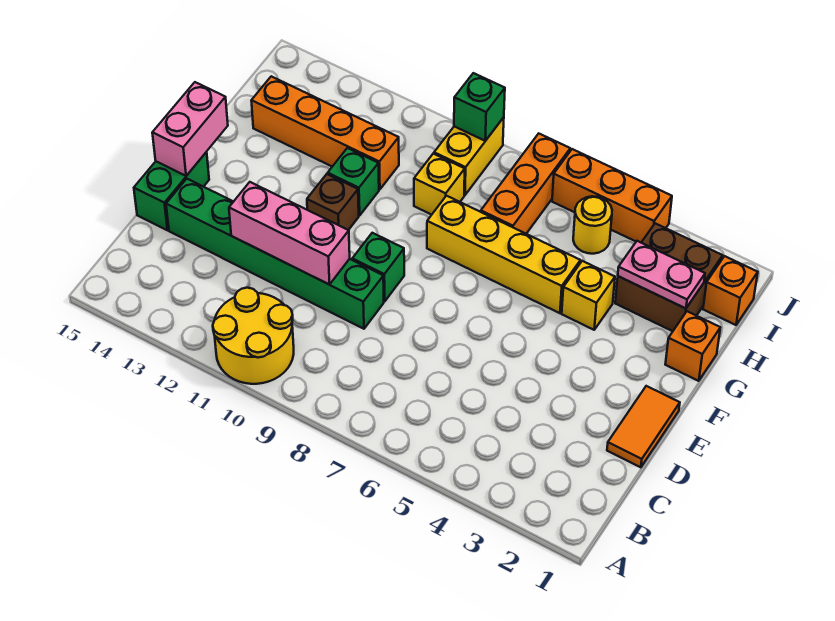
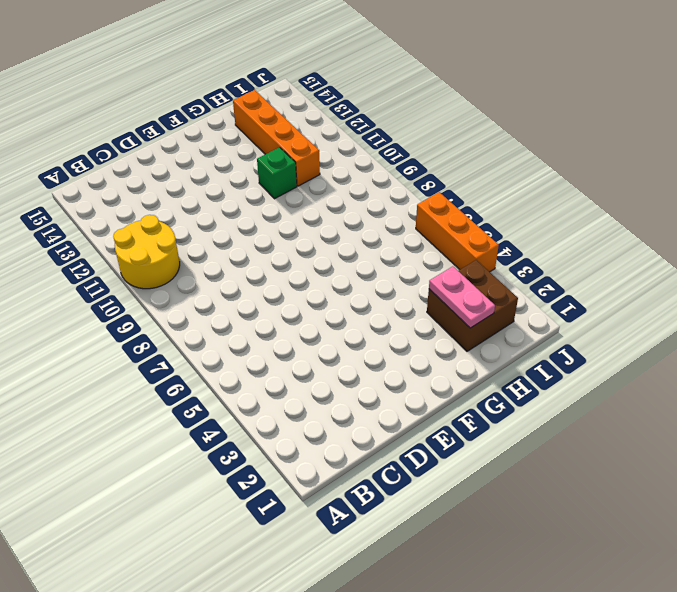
none -> orange tile D1:E1 level 1
none -> green brick D9:D14 level 1
none -> green brick D15:E15 level 1

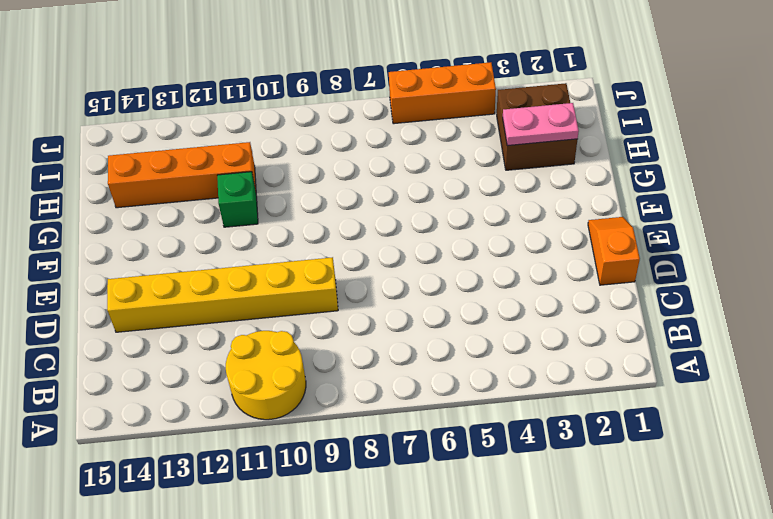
orange slope D1:E1 level 1 top D -> orange tile D1:E1 level 1
yellow brick D9:D14 level 1 -> green brick D9:D14 level 1
none -> green brick D15:E15 level 1
none -> green brick E9 level 1
none -> brown brick F11 level 1

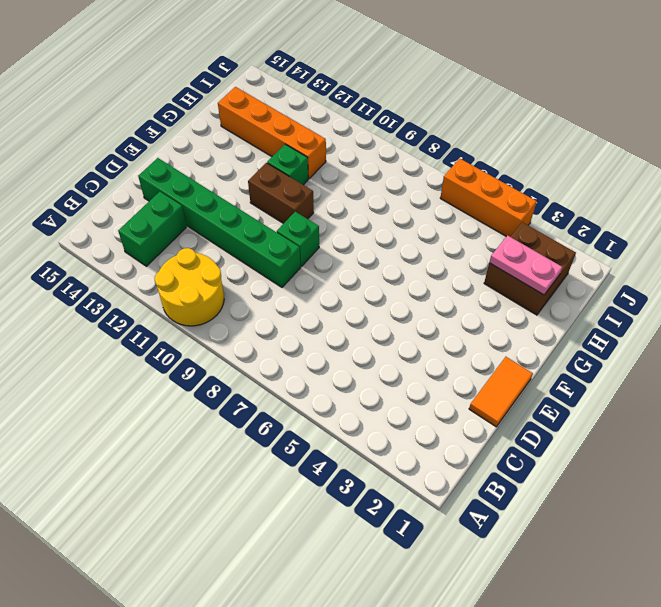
green brick B13:C13 level 1 -> green brick D15:E15 level 1
brown brick F10:F11 level 1 -> brown brick F11 level 1
none -> orange brick G1 level 1
none -> yellow brick G4 level 1
none -> yellow brick G5:G8 level 1

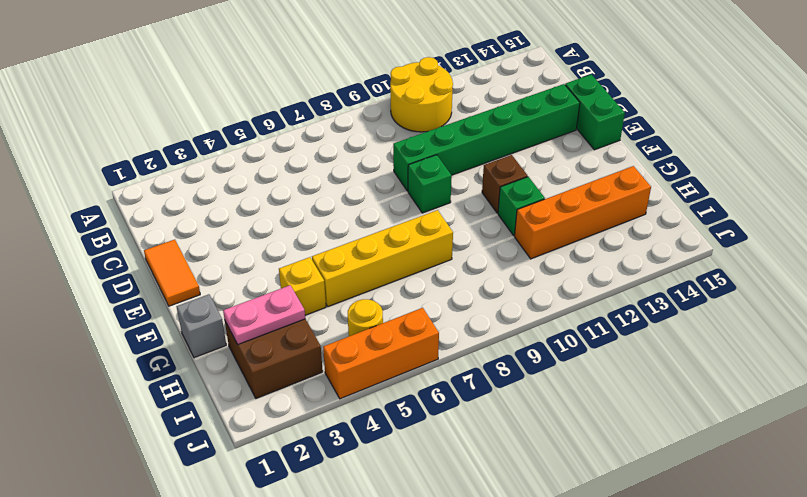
grey brick G1 level 1 -> orange brick G1 level 1
none -> orange brick H7:J7 level 1
none -> yellow brick H9 level 1
none -> orange brick I1 level 1

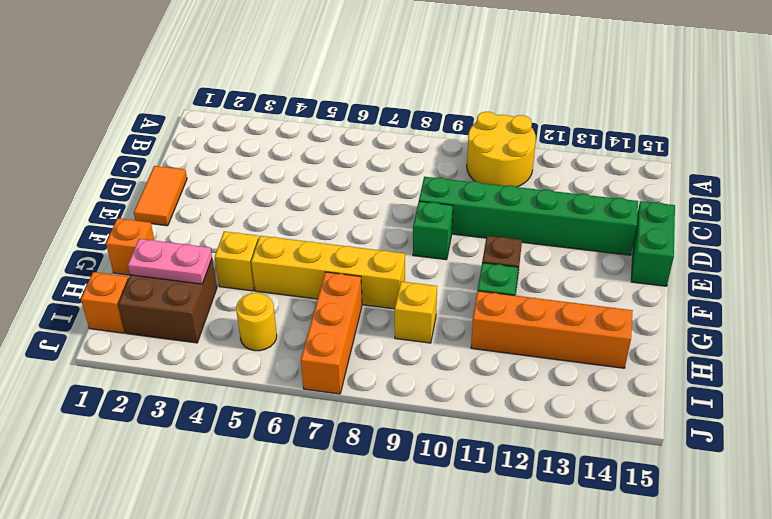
none -> yellow brick I9:J9 level 1
none -> orange brick J4:J6 level 1
none -> pink brick D10:D12 level 2

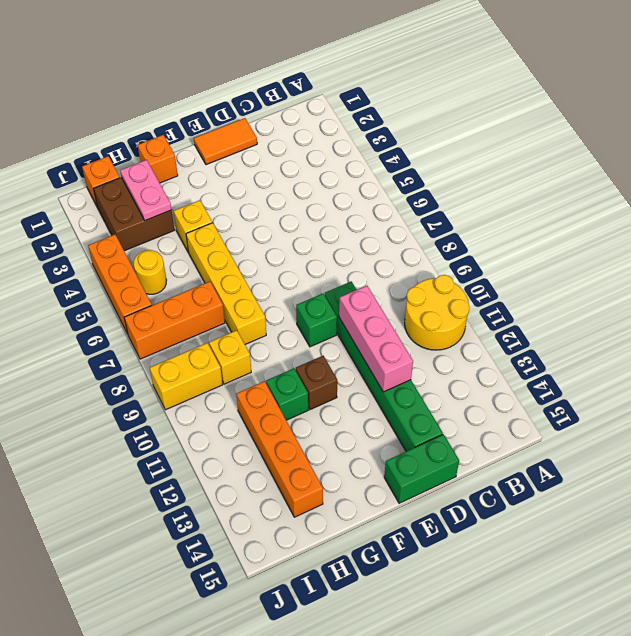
none -> pink brick E15:F15 level 2
none -> green brick J9 level 2

